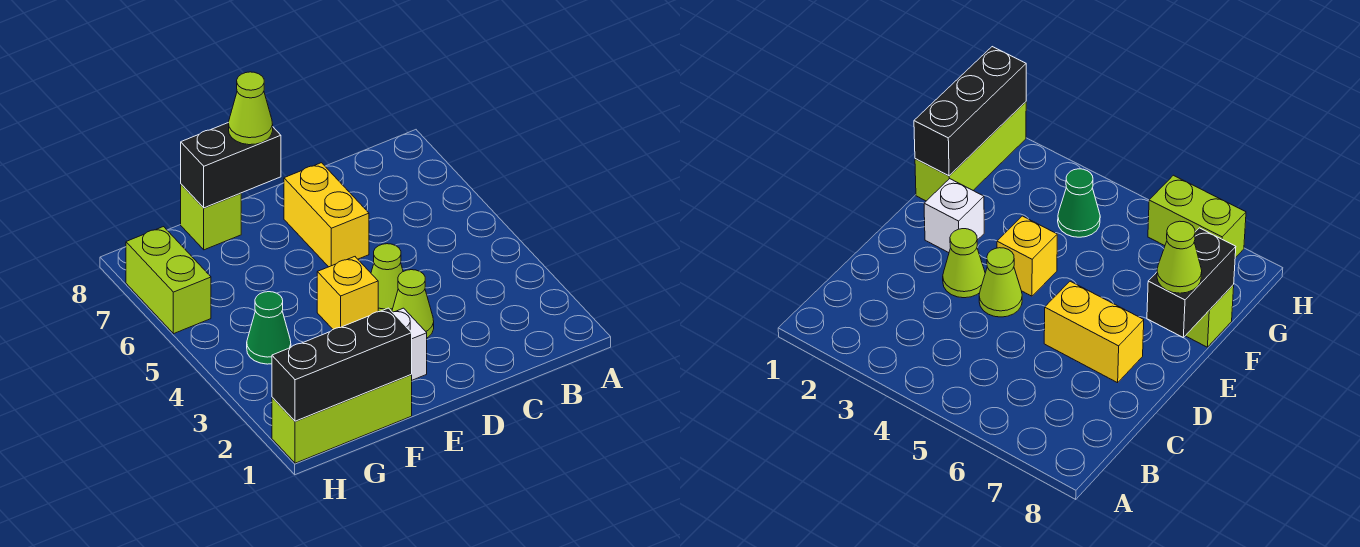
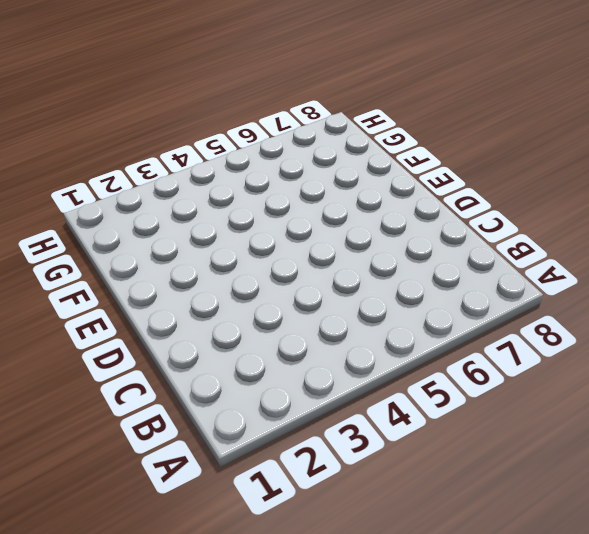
none -> lime cone D3 level 1
none -> lime cone D4 level 1
none -> yellow brick D6:D7 level 1

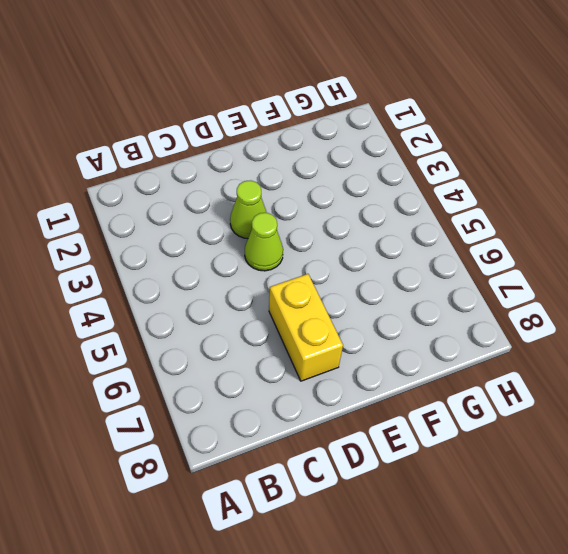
none -> white brick E2 level 1
none -> yellow brick E4 level 1
none -> lime brick F1:H1 level 1

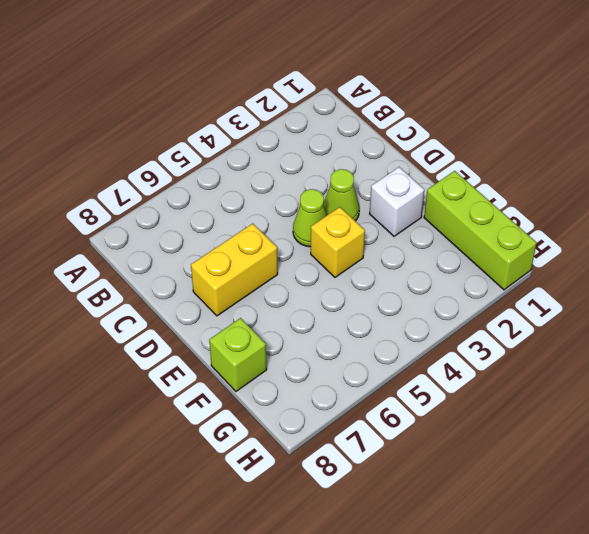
none -> green cone G4 level 1
none -> lime brick H6:H7 level 1
none -> black brick E8:F8 level 2

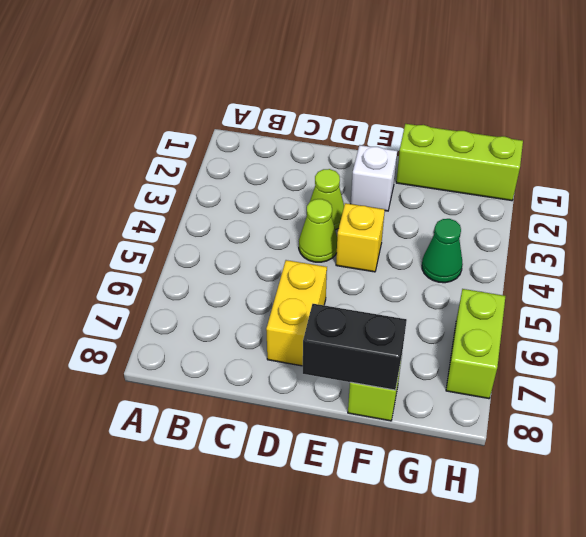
none -> black brick F1:H1 level 2
none -> lime cone E8 level 3

